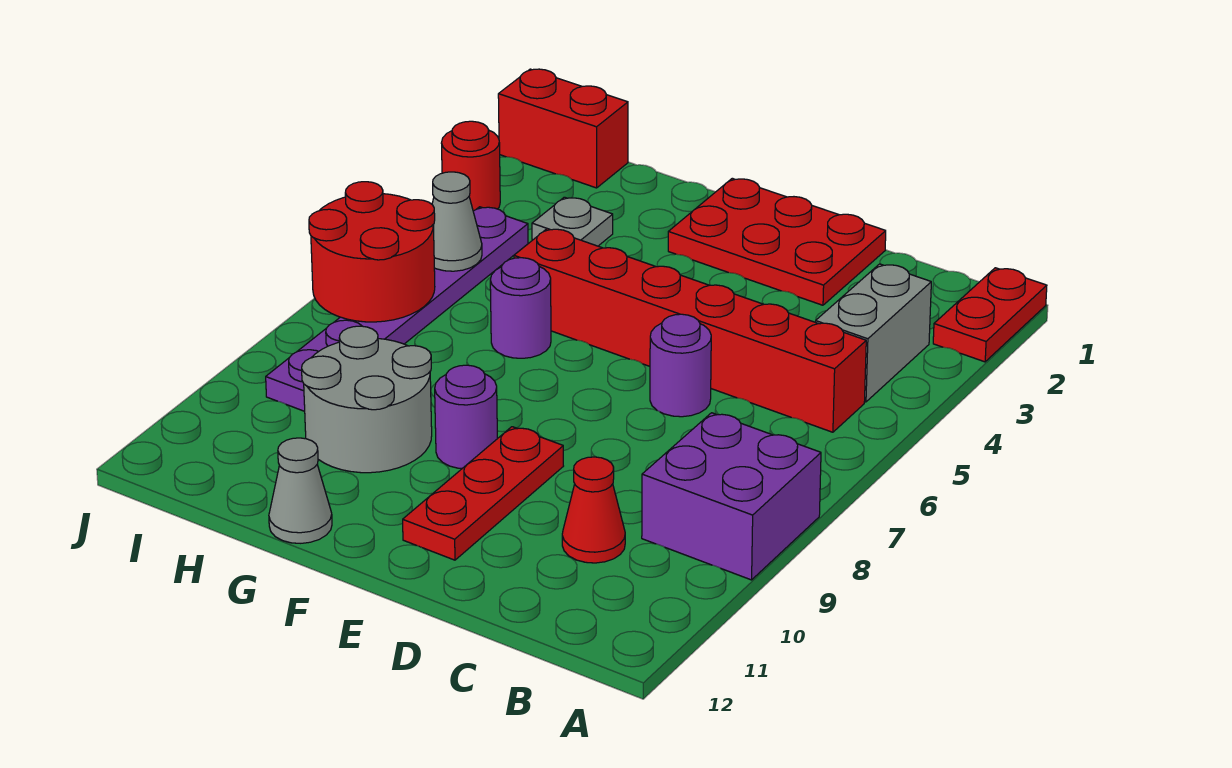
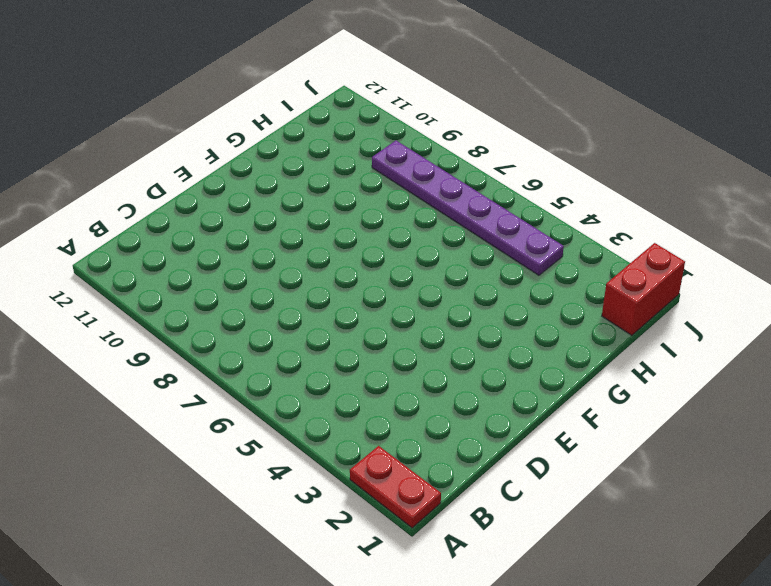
none -> purple brick A8:B9 level 1
none -> grey brick B3:B4 level 1
none -> red brick B5:G5 level 1

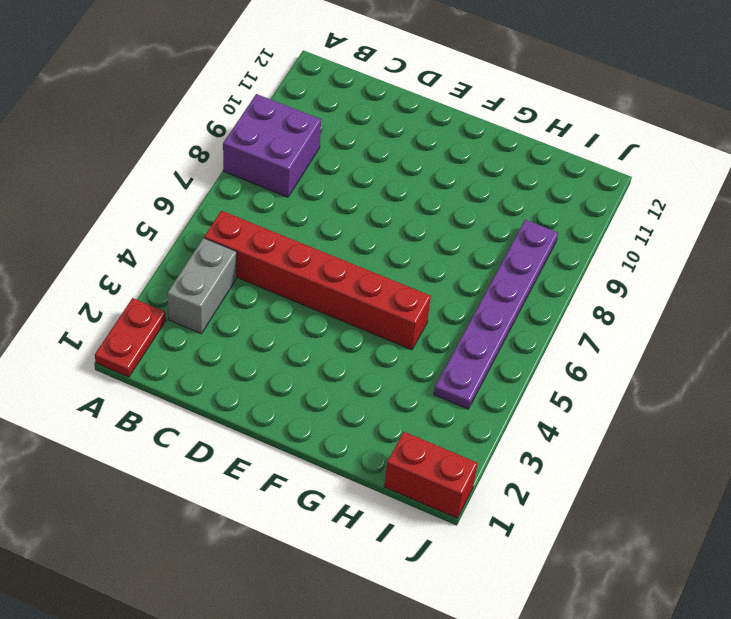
none -> red cone C10 level 1
none -> red plate D1:F2 level 1
none -> purple round brick D6 level 1

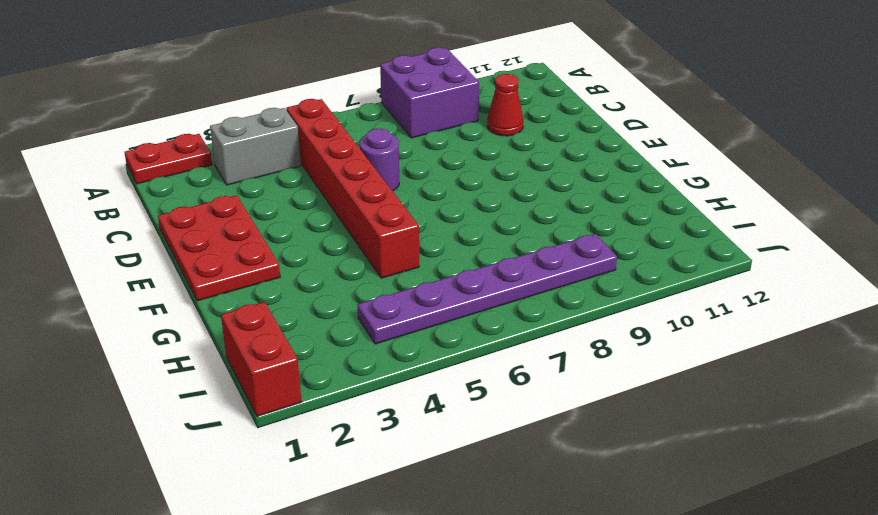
none -> red plate E9:E11 level 1
none -> purple round brick F9 level 1
none -> purple round brick G6 level 1

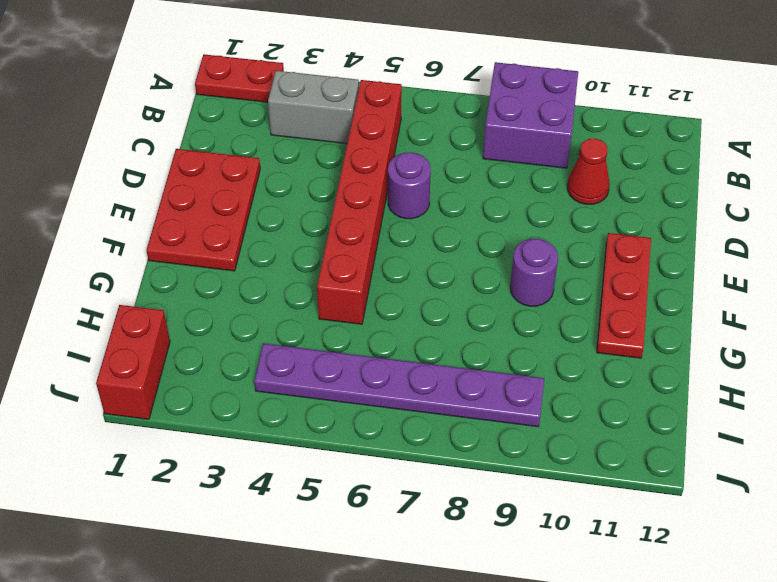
red plate E11:G11 level 1 -> red plate E9:E11 level 1
none -> purple round brick G6 level 1
none -> grey round brick G9:H10 level 1
none -> grey cone G12 level 1

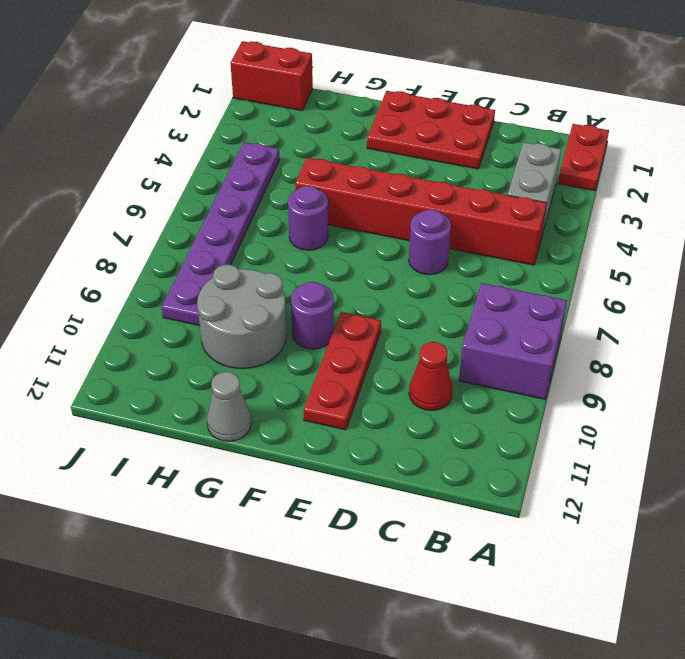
none -> grey plate H3 level 1
none -> red round brick J3 level 1
none -> grey cone I5 level 2

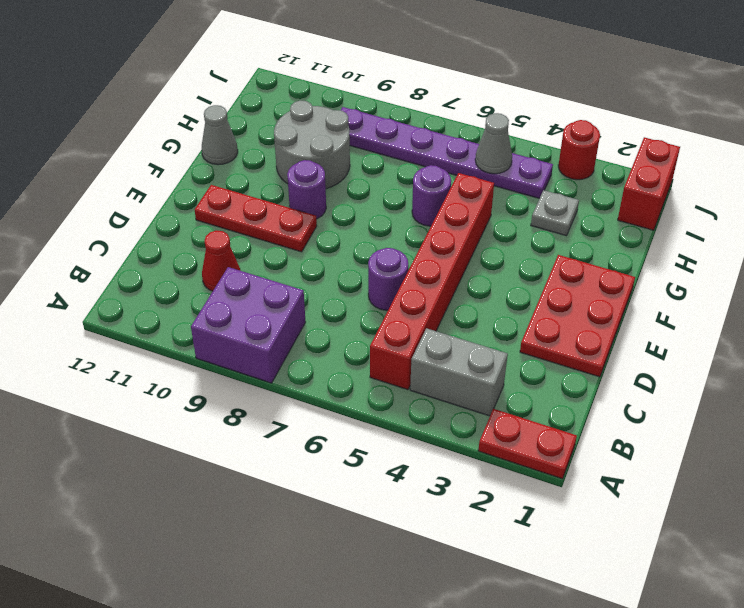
none -> red round brick I6:J7 level 2

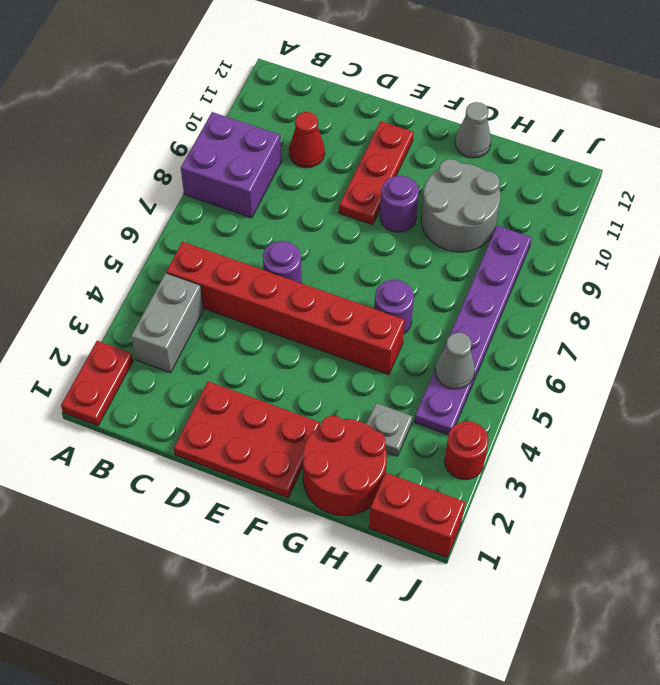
red round brick G1:H2 level 1 -> red round brick I6:J7 level 2

